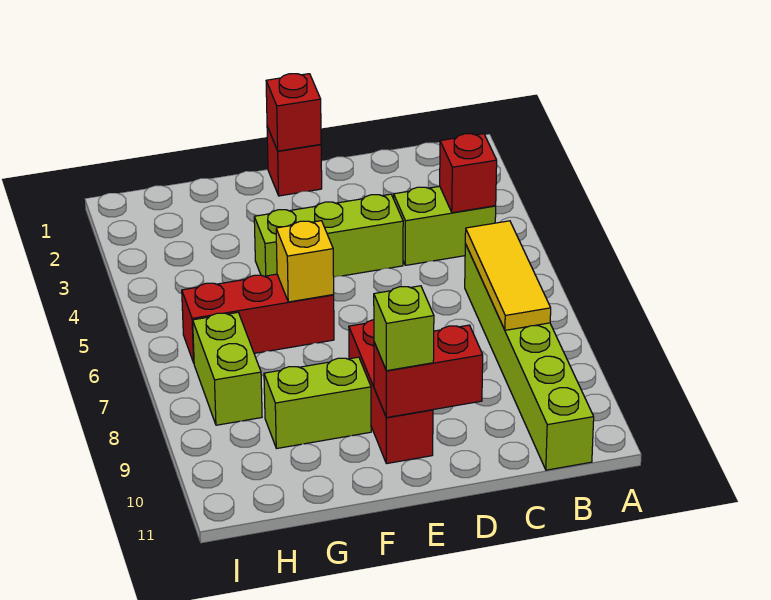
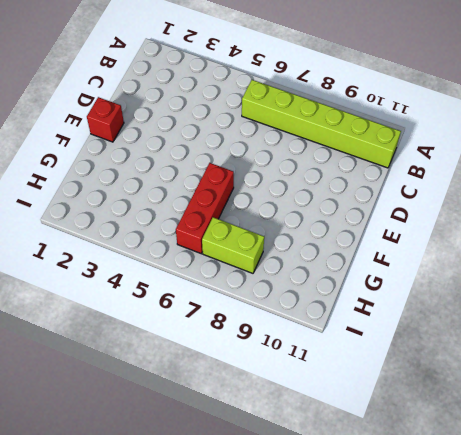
none -> lime brick B4:C4 level 1
none -> lime brick D4:F4 level 1
none -> red brick E8:E10 level 1

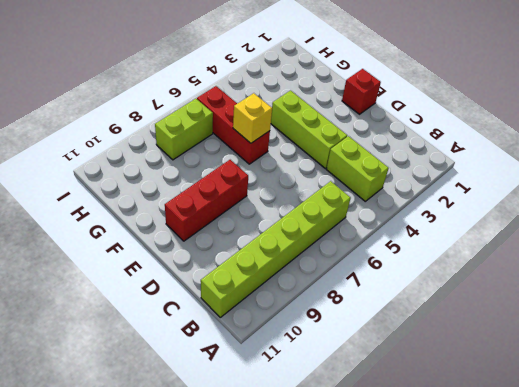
none -> lime brick F9:G9 level 1
none -> red brick B4 level 2
none -> yellow tile B6:B8 level 2

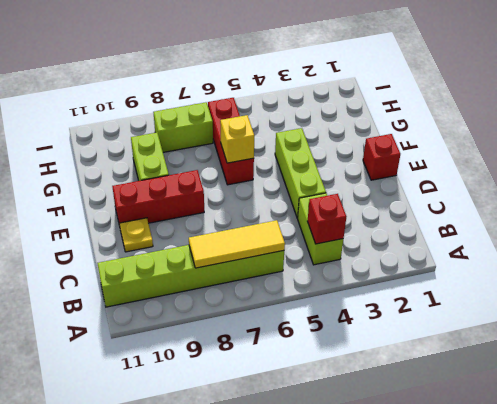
yellow plate D10 level 1 -> none
none -> red brick D10:E10 level 2
none -> red brick E1 level 2
none -> lime brick E10 level 3

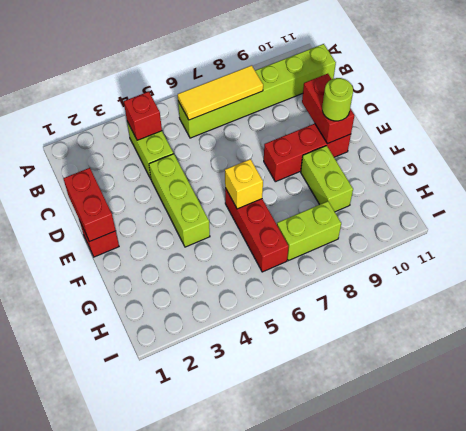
red brick D1:E1 level 2 -> red brick E1 level 2
lime round brick E10 level 3 -> lime brick E10 level 3

